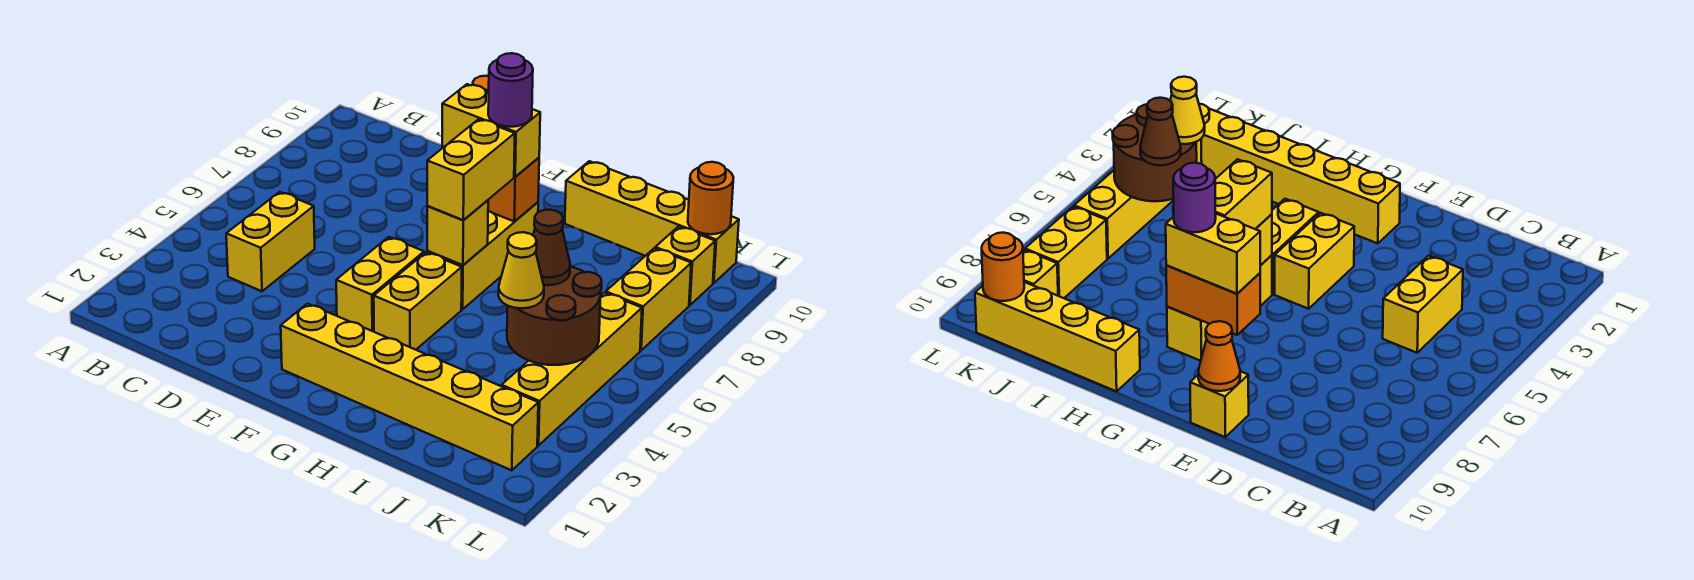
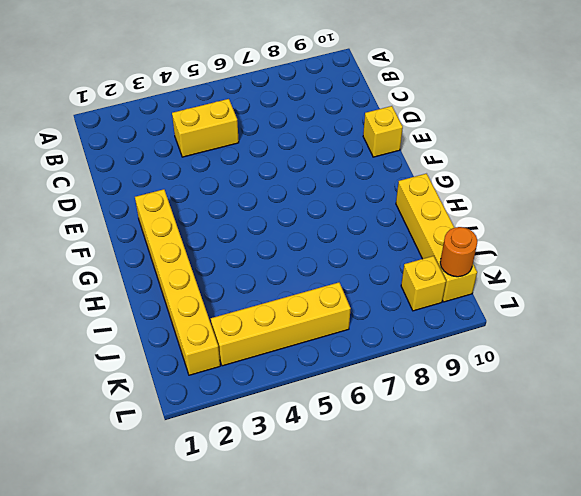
none -> yellow brick F4:F5 level 1
none -> yellow brick G4:G5 level 1
none -> yellow brick G6:G8 level 1

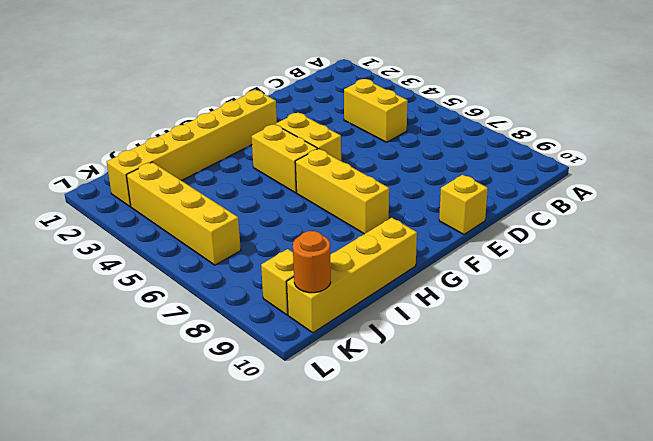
none -> yellow brick K7:K8 level 1
none -> orange cone E10 level 2
none -> orange brick F8:G8 level 2

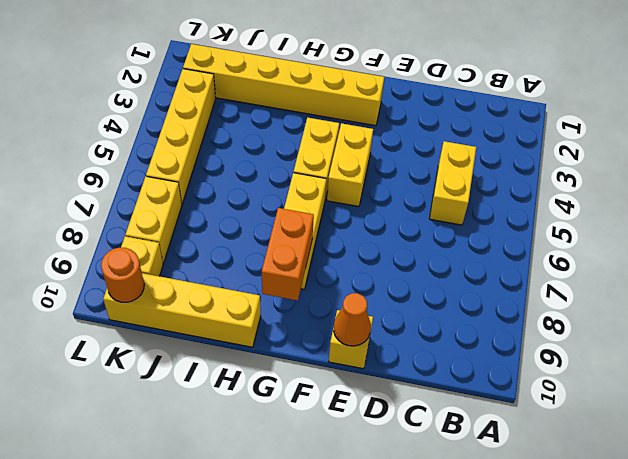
orange brick G8:G9 level 2 -> orange brick F8:G8 level 2
none -> yellow brick G6 level 2
none -> brown round brick J4:K5 level 2
none -> yellow brick F8:G8 level 3

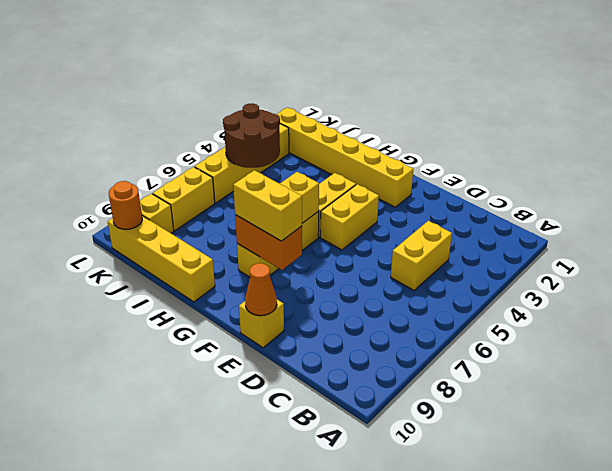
none -> yellow brick G6:G7 level 3
none -> yellow cone J4 level 3
none -> brown cone J5 level 3

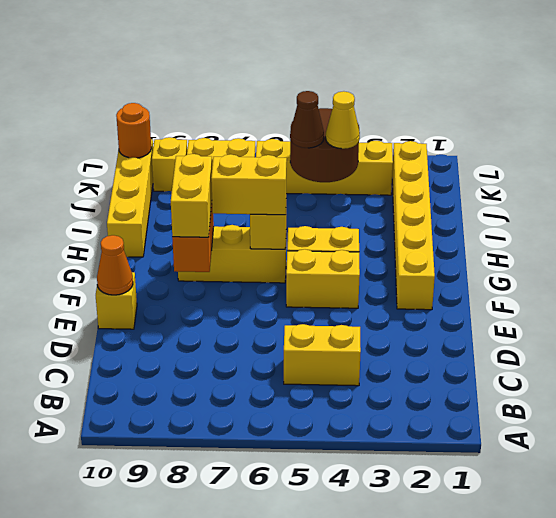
none -> purple round brick G8 level 4

